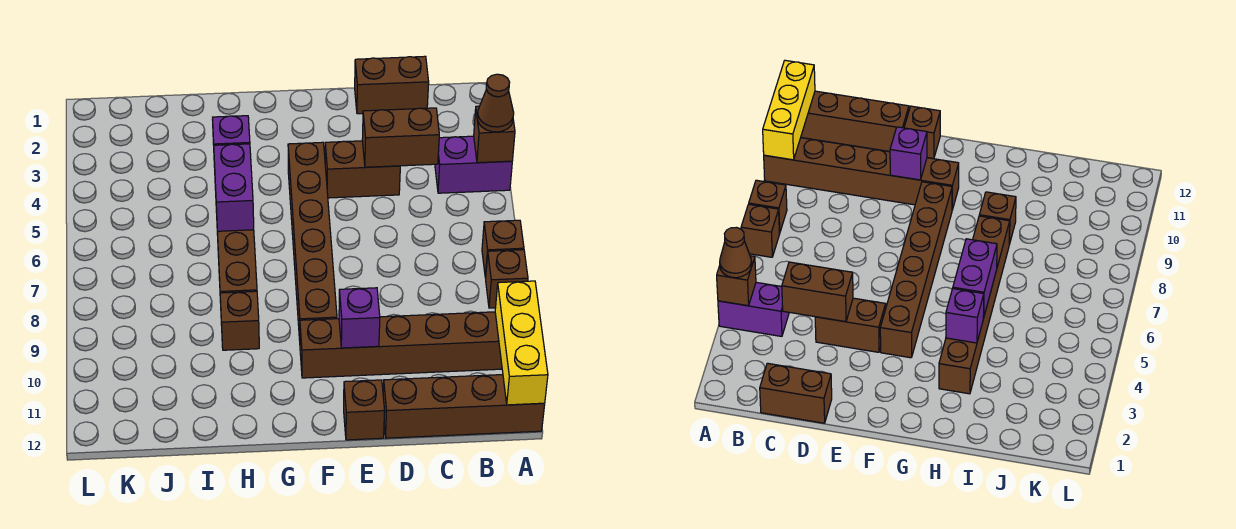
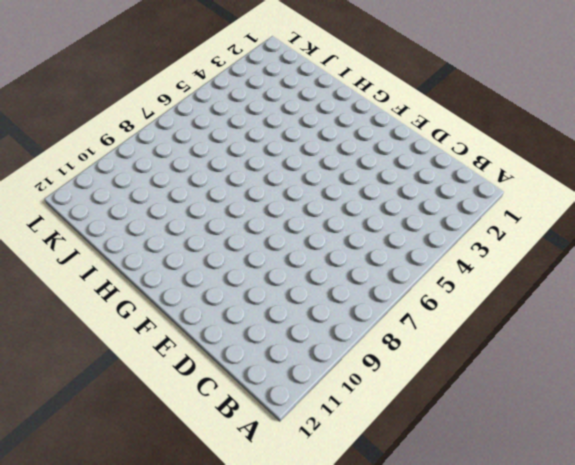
none -> purple brick A4:B4 level 1
none -> brown brick A7 level 1
none -> brown brick A8 level 1

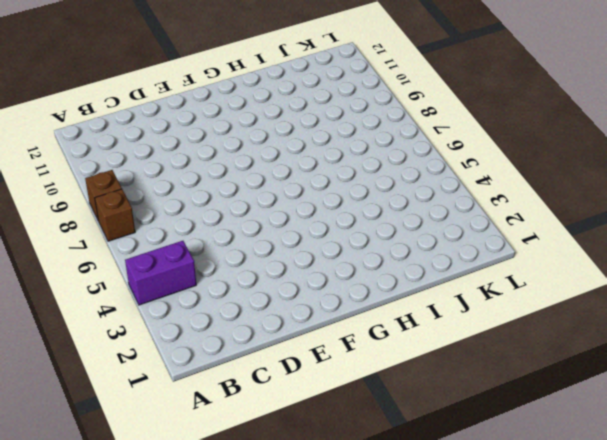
none -> brown brick A10:F10 level 1
none -> brown brick A12:D12 level 1
none -> brown brick C1:D1 level 1

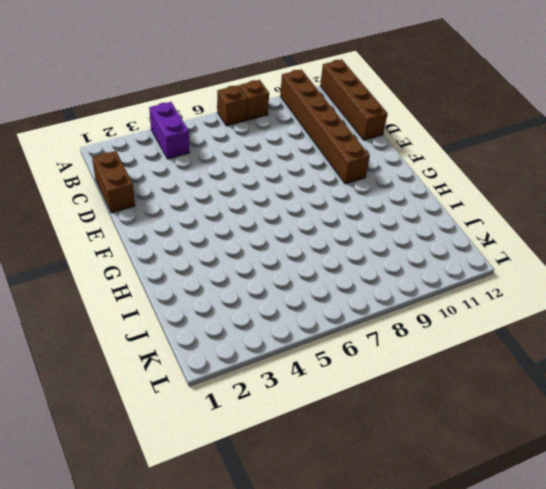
none -> brown brick D4:E4 level 1
none -> brown brick E12 level 1
none -> brown brick F4:F9 level 1

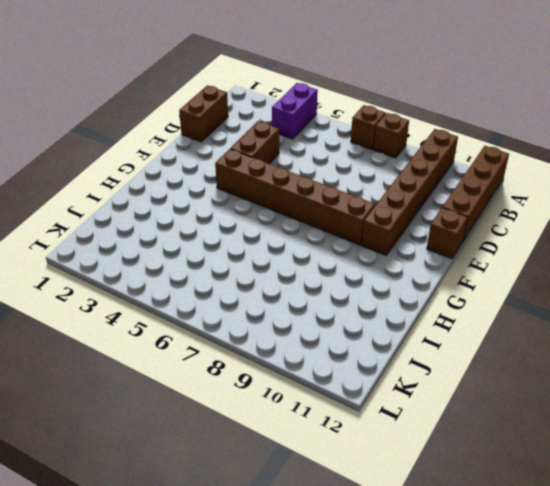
none -> brown brick H3:H8 level 1
none -> brown brick H9 level 1
none -> brown brick A4 level 2

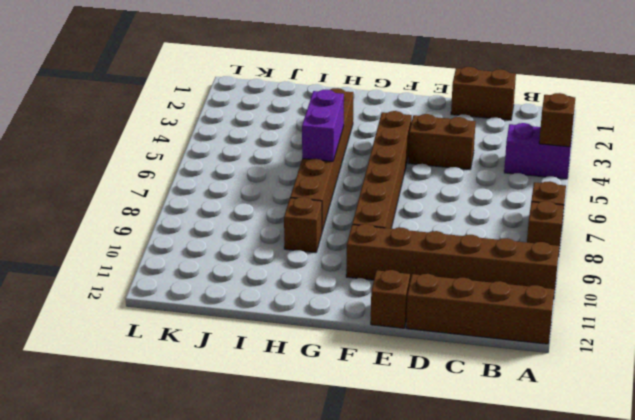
none -> yellow brick A10:A12 level 2
none -> brown brick C4:D4 level 2
none -> purple brick E10 level 2

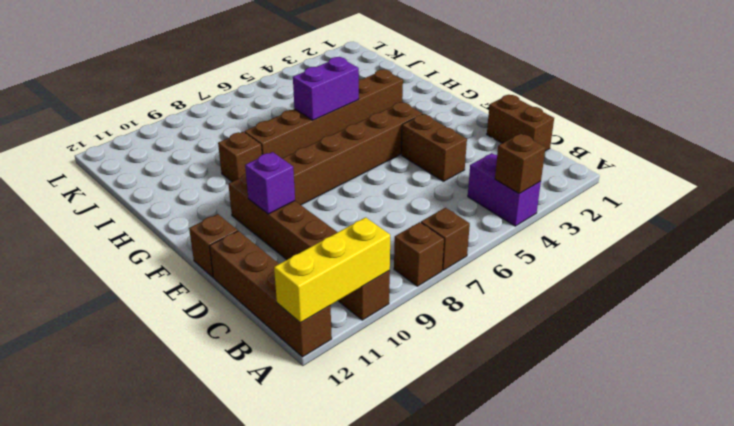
none -> brown brick C4:D4 level 2
none -> purple brick H4 level 2
none -> brown cone A4 level 3

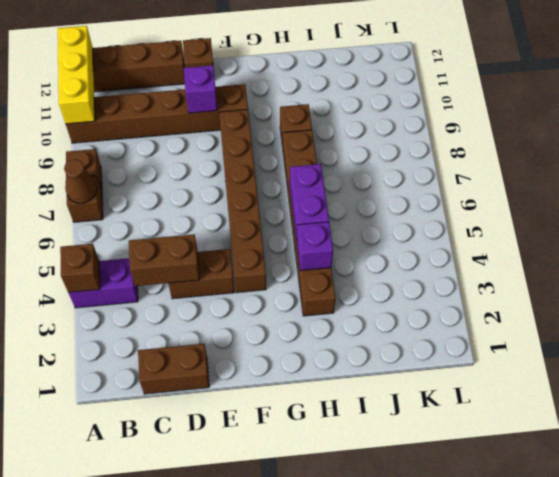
brown cone A7 level 2 -> brown cone A4 level 3

